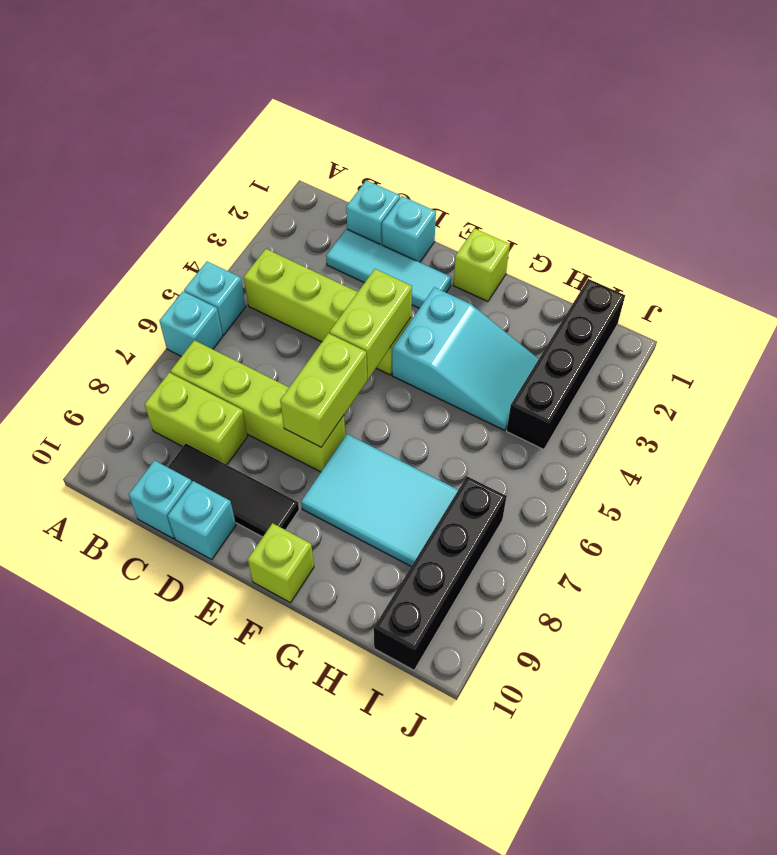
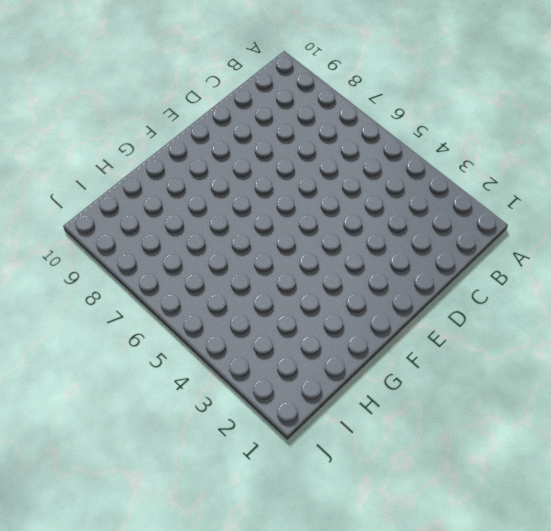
none -> cyan brick A5 level 1
none -> cyan brick A6 level 1
none -> lime brick B4:E4 level 1

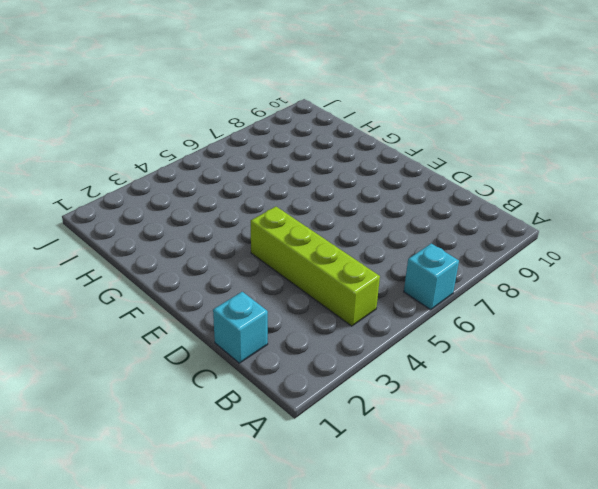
none -> cyan brick A5 level 1
none -> lime brick B7:E7 level 1
none -> lime brick B8:C8 level 1

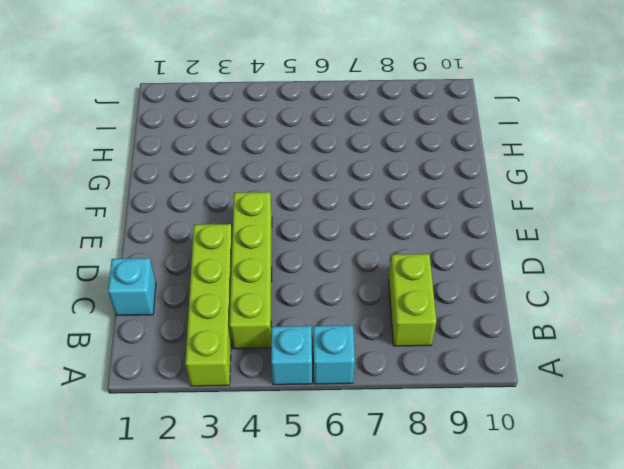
lime brick A3:D3 level 1 -> lime brick B7:E7 level 1
none -> cyan tile C2:E2 level 1
none -> black tile C9:E9 level 1
none -> cyan brick C10 level 1

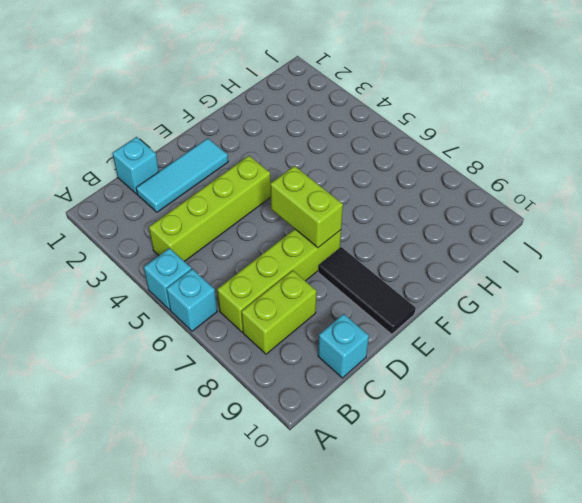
black tile E8:E10 level 1 -> black tile C9:E9 level 1
none -> cyan brick D1 level 1
none -> cyan brick D10 level 1
none -> lime brick F1 level 1

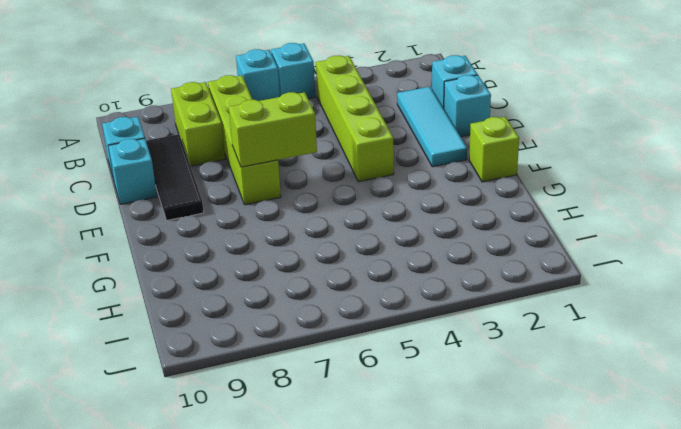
none -> cyan slope F3:H4 level 1 top F
none -> cyan tile F7:H8 level 1
none -> lime brick F10 level 1

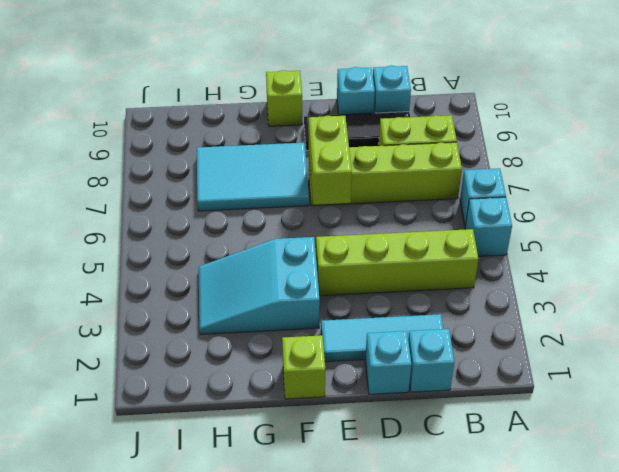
none -> black brick I1:I4 level 1
none -> black brick I7:I10 level 1
none -> lime brick E4:E5 level 2

